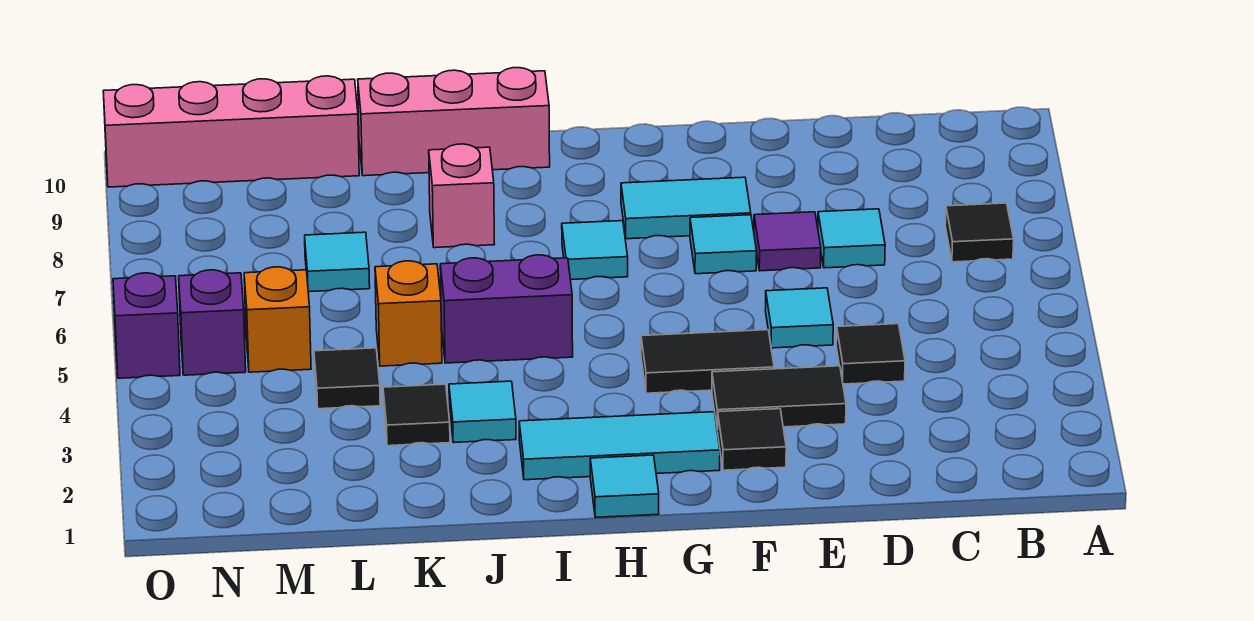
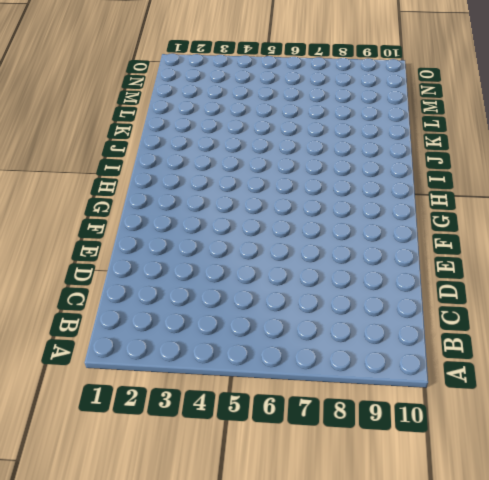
none -> black tile B7 level 1
none -> black tile D4 level 1
none -> cyan tile D7 level 1

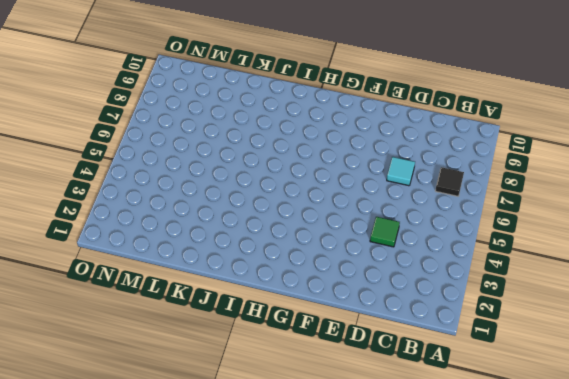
green tile D4 level 1 -> black tile D4 level 1
none -> black tile E3:F3 level 1
none -> cyan tile E5 level 1
none -> purple tile E7 level 1

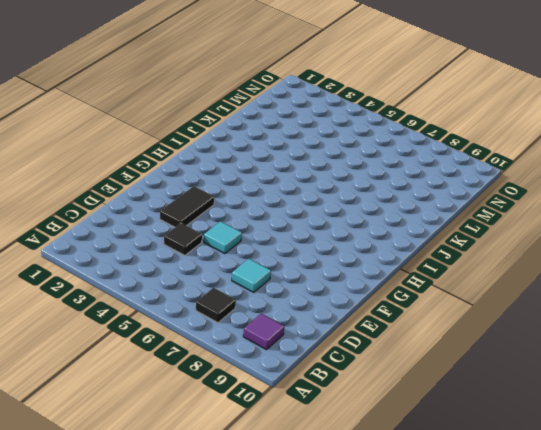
purple tile B9 level 1 -> purple tile E7 level 1
none -> black tile F2 level 1
none -> black tile F4:G4 level 1
none -> cyan tile F7 level 1

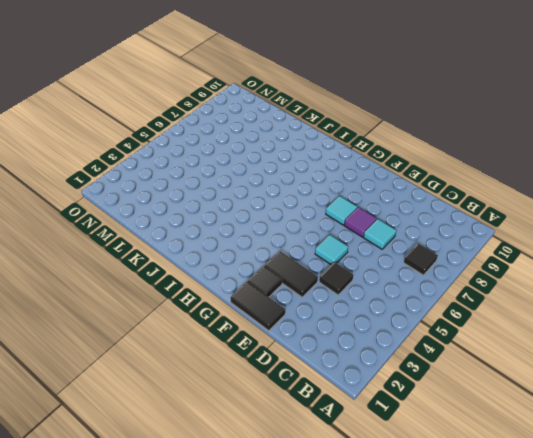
black tile E1:F1 level 1 -> black tile F4:G4 level 1
none -> cyan tile F8:G8 level 1
none -> cyan tile G2:I2 level 1
none -> cyan tile H1 level 1

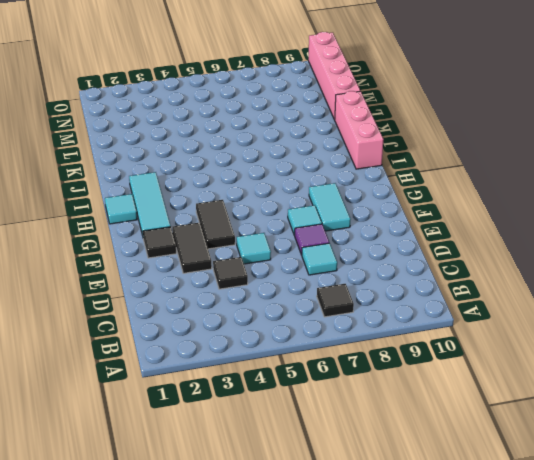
none -> cyan tile H7 level 1
none -> purple brick I5:J5 level 1
none -> cyan tile J3 level 1

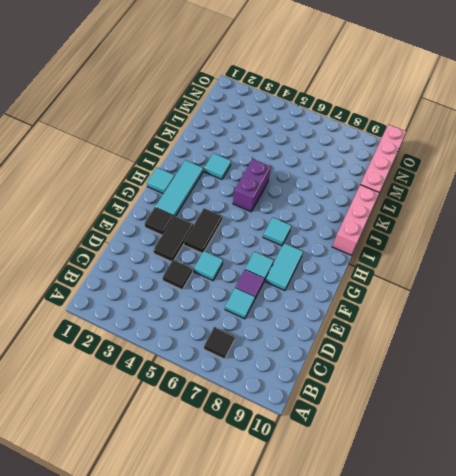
none -> pink brick J8 level 1
none -> black tile K3 level 1
none -> orange brick K5 level 1

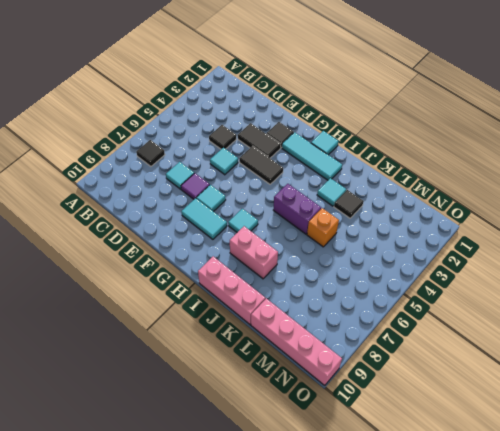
pink brick I8:J8 level 1 -> pink brick J8 level 1
none -> black tile L4 level 1
none -> cyan tile L7 level 1
none -> orange brick M5 level 1

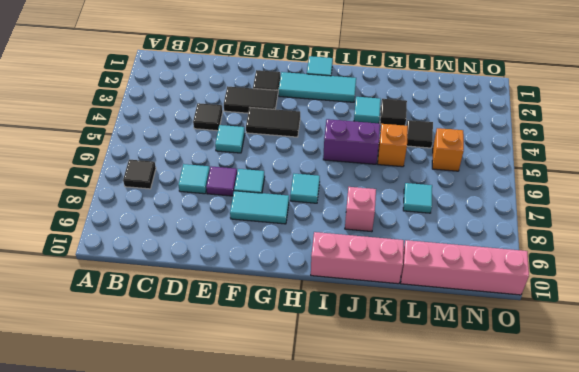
none -> purple brick N5 level 1
none -> purple brick O5 level 1

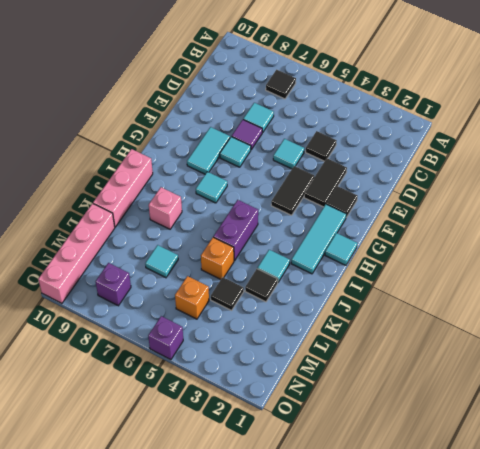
purple brick N8 level 1 -> purple brick N5 level 1

